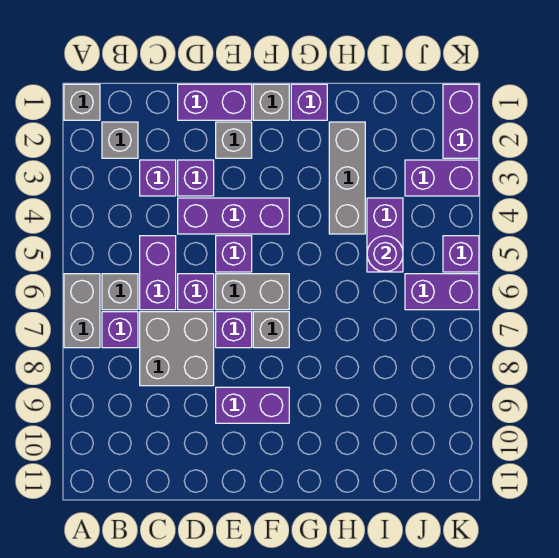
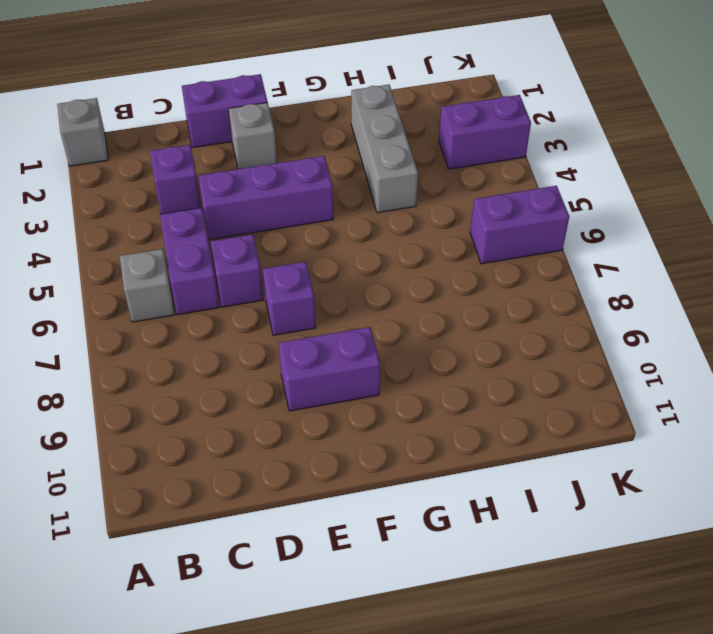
none -> grey brick A6:A7 level 1
none -> grey brick B2 level 1
none -> purple brick B7 level 1

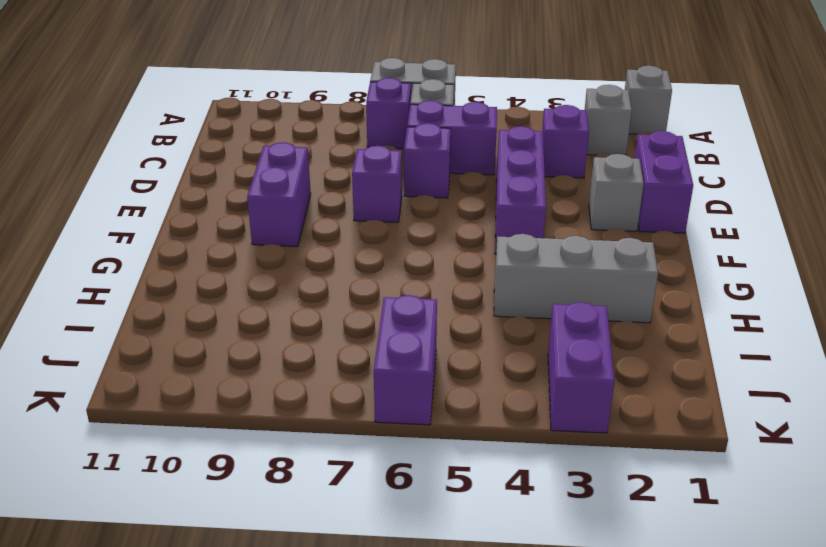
none -> grey brick C7:D8 level 1
none -> purple brick D3 level 1
none -> purple brick E5 level 1

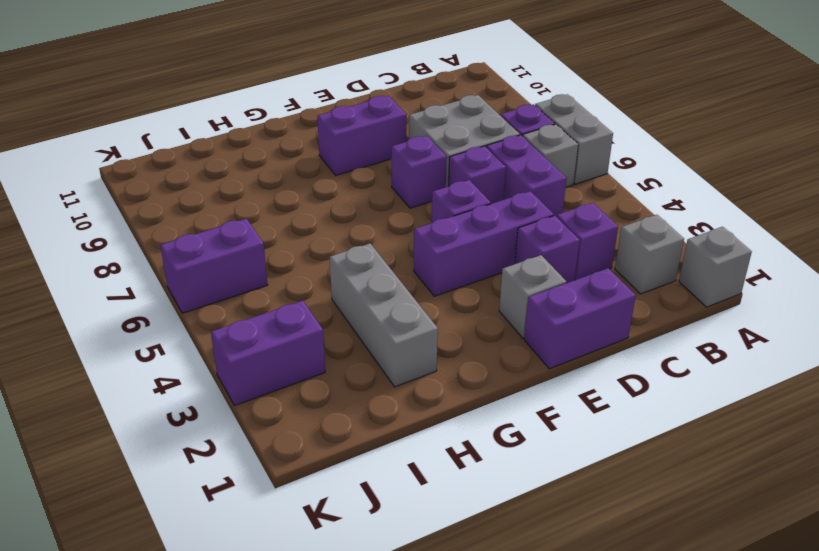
none -> grey brick E6:F6 level 1
none -> grey brick F1 level 1
none -> grey brick F7 level 1

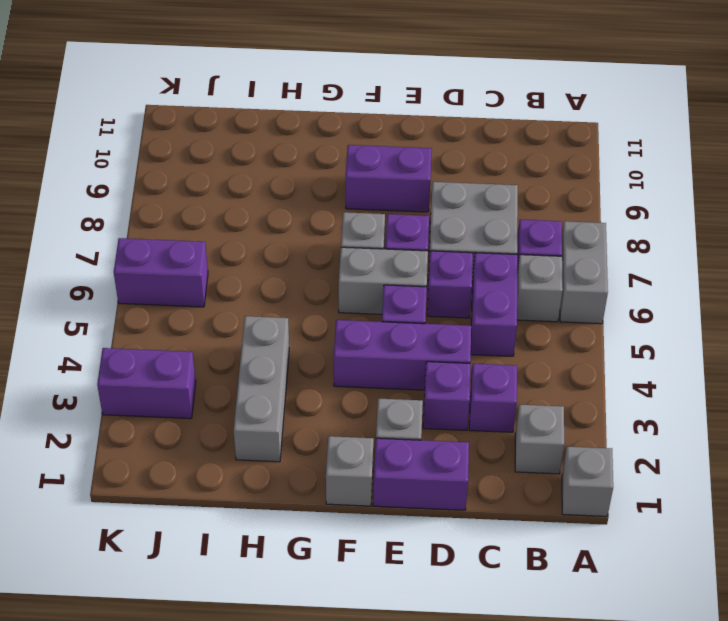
none -> purple brick G1 level 1
none -> purple brick I4:I5 level 1
none -> purple brick K1:K2 level 1

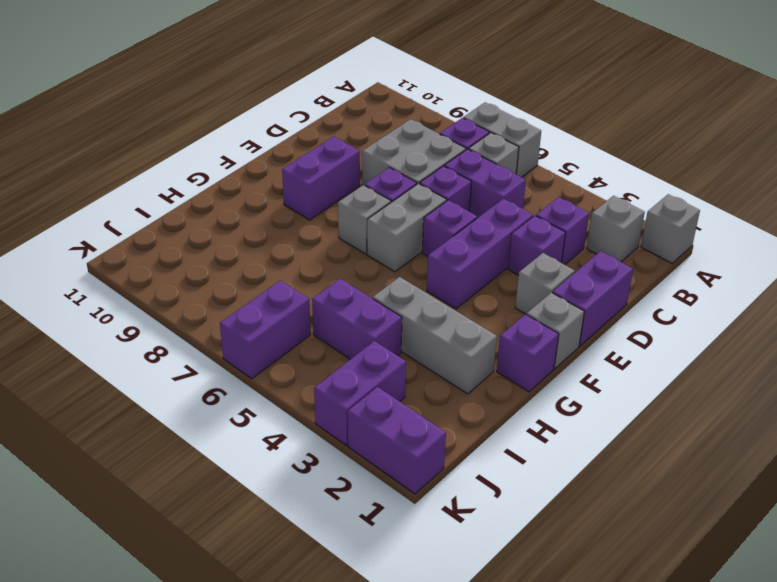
none -> purple brick K5 level 1
none -> purple round brick I5 level 2

